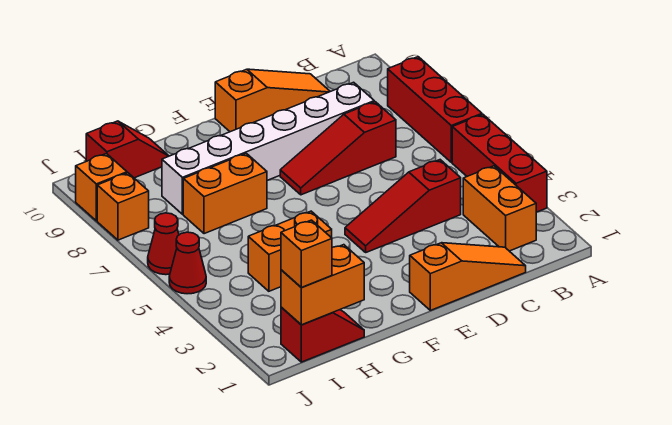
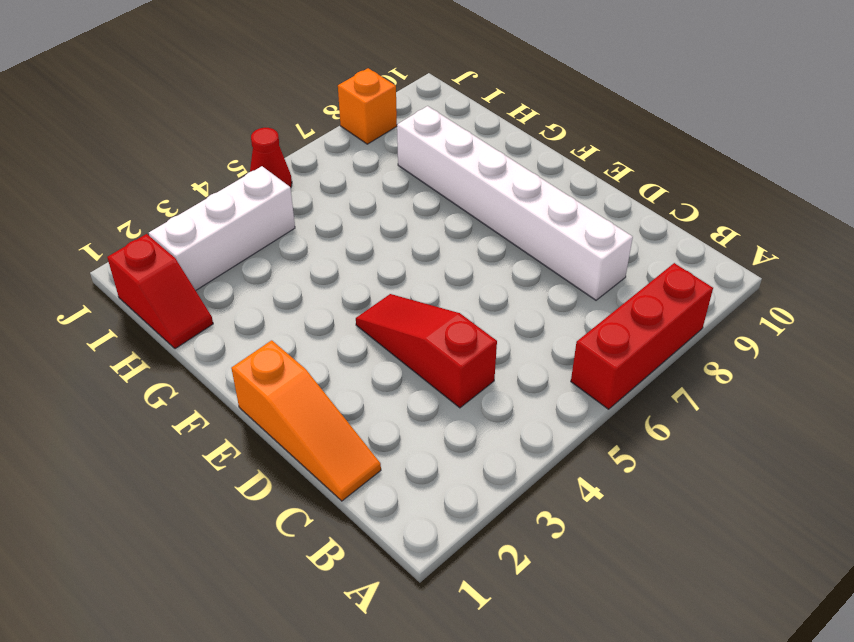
white brick I2:I4 level 1 -> none
none -> red brick A3:A5 level 1
none -> orange brick B2:B3 level 1
none -> red slope C7:E7 level 1 top C

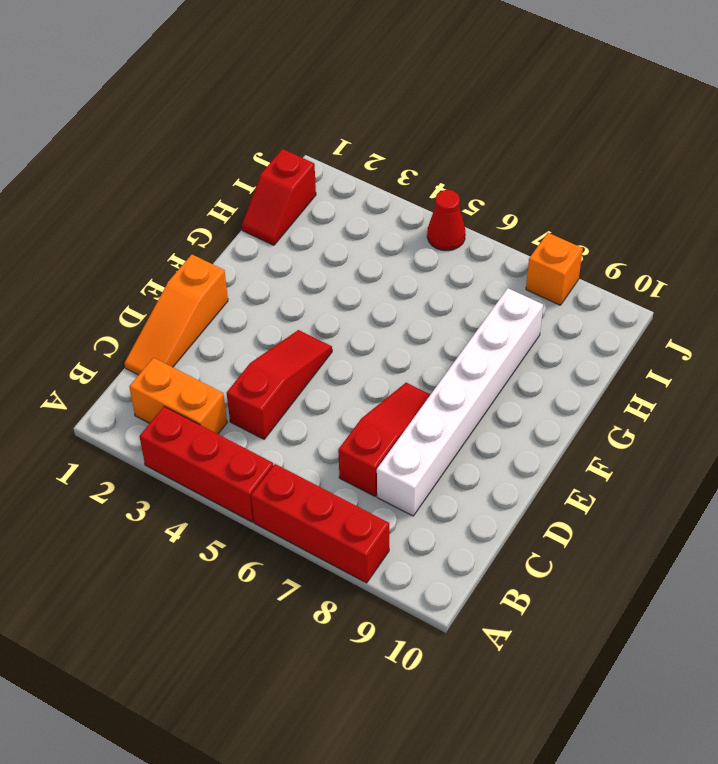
none -> orange slope C10:E10 level 1 top E
none -> orange brick G4:H4 level 1
none -> orange brick G7:H7 level 1

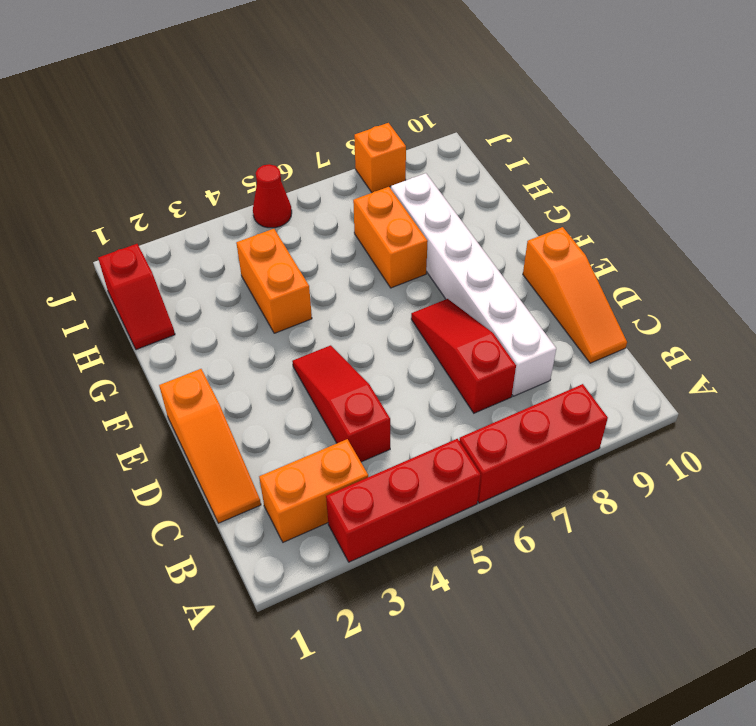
none -> red slope H10:I10 level 1 top I
none -> red cone J6 level 1
none -> orange brick J9 level 1

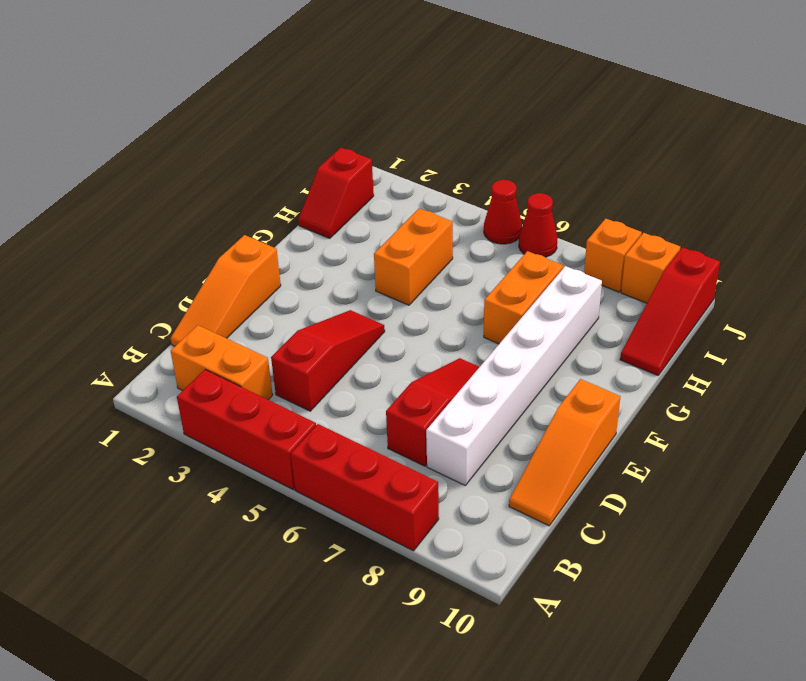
red slope H10:J10 level 1 top J -> red slope H10:I10 level 1 top I
none -> orange brick H1:I1 level 2
none -> orange brick I1 level 3

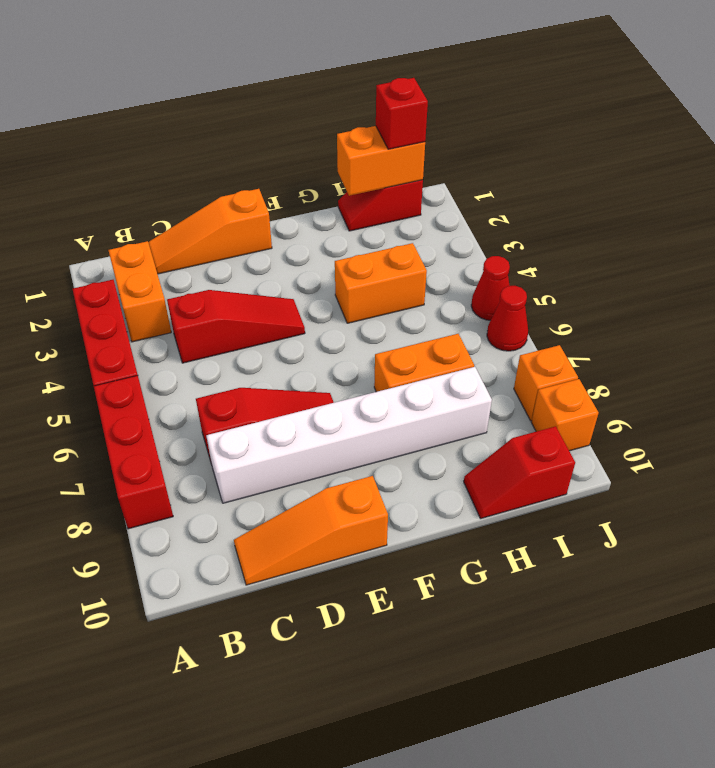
red brick I1 level 3 -> orange brick I1 level 3

